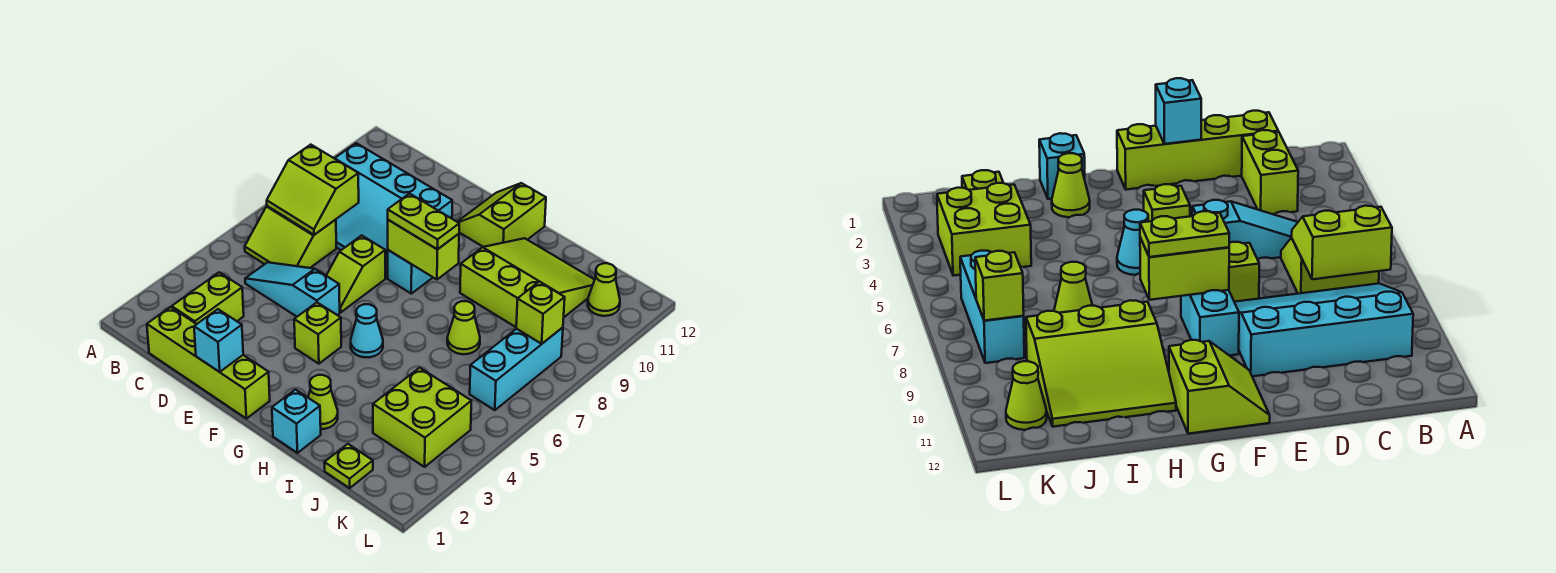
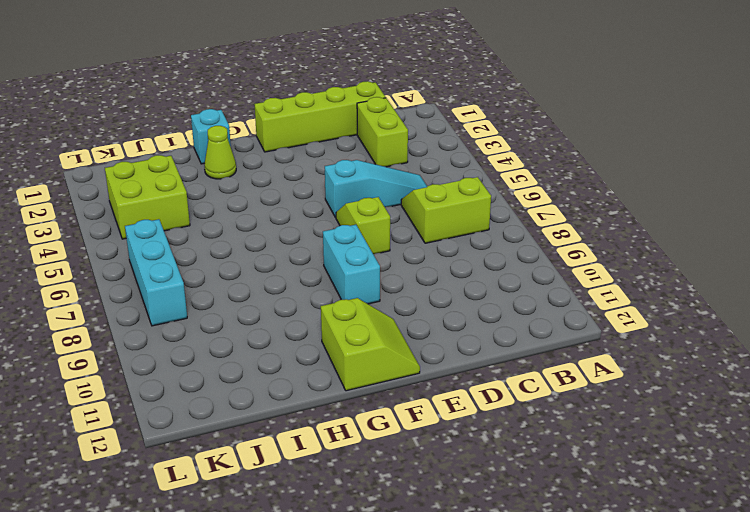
none -> cyan slope B8:E10 level 1 top 10
none -> lime brick F4 level 1
none -> cyan cone G5 level 1

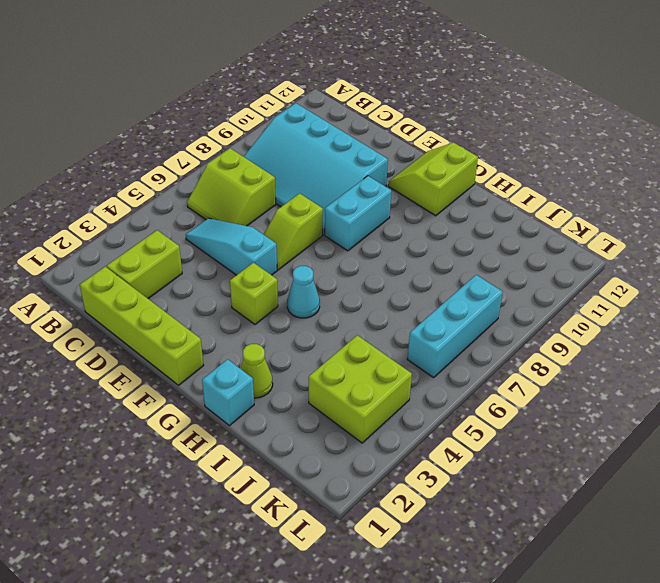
none -> lime slope H9:J11 level 1 top 9
none -> lime cone I7 level 1
none -> lime plate J1 level 1

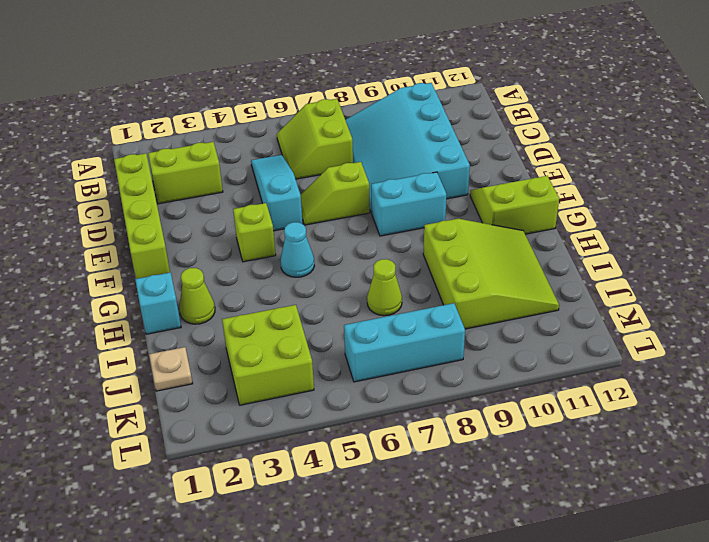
tan plate J1 level 1 -> lime plate J1 level 1
none -> lime cone K11 level 1
none -> lime slope B7:C8 level 2 top 8
none -> cyan brick E1 level 2

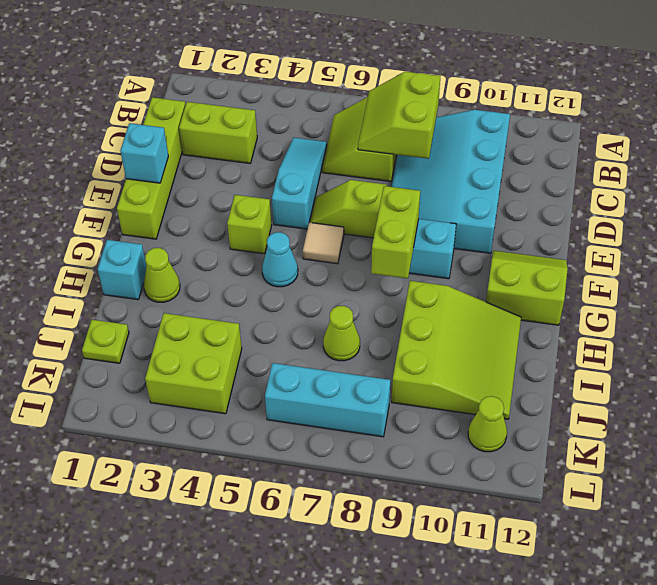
tan tile F6 level 1 -> none
none -> lime brick K8 level 2
none -> lime plate F8:G8 level 3

